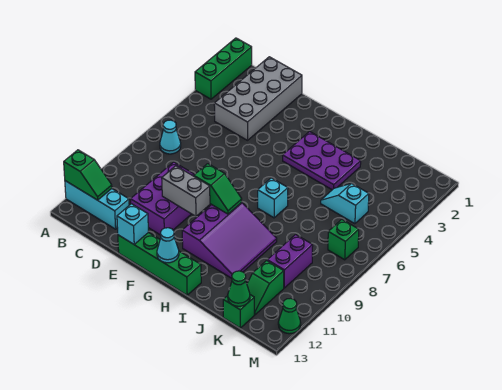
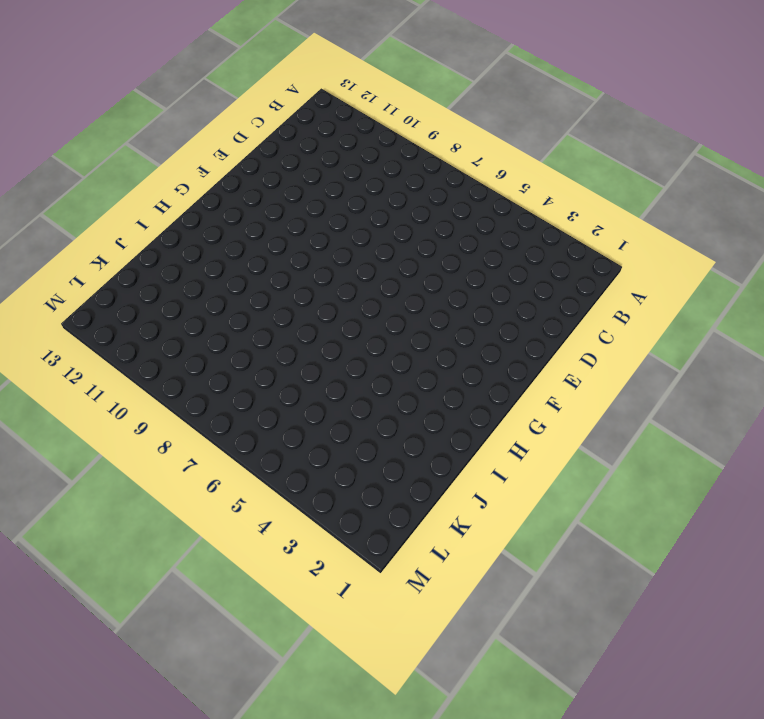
none -> green brick A1:A3 level 1
none -> cyan brick A12:C12 level 1
none -> cyan cone B7 level 1

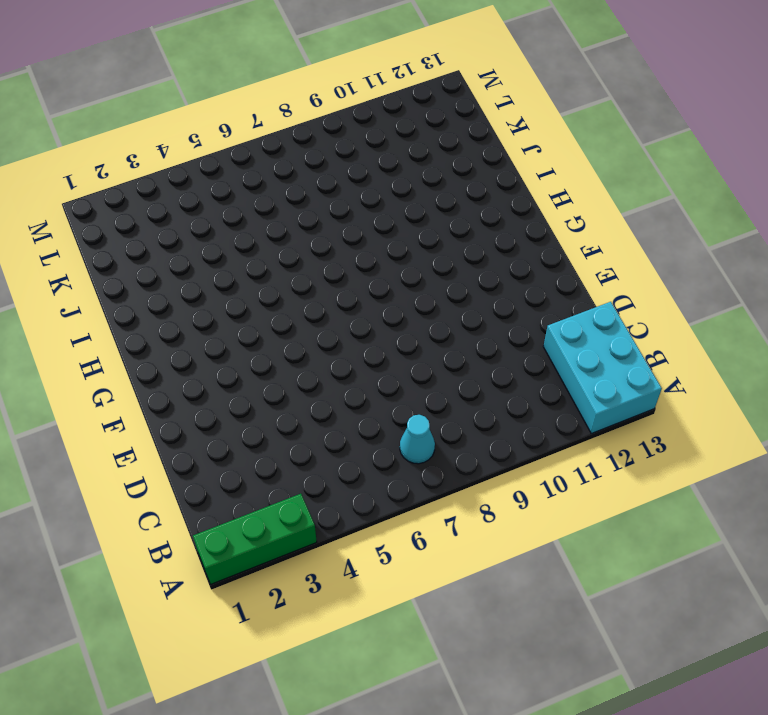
cyan brick A12:C13 level 1 -> cyan brick A12:C12 level 1
none -> grey brick C1:D4 level 1
none -> purple brick D9:E11 level 1
none -> green brick E13:H13 level 1

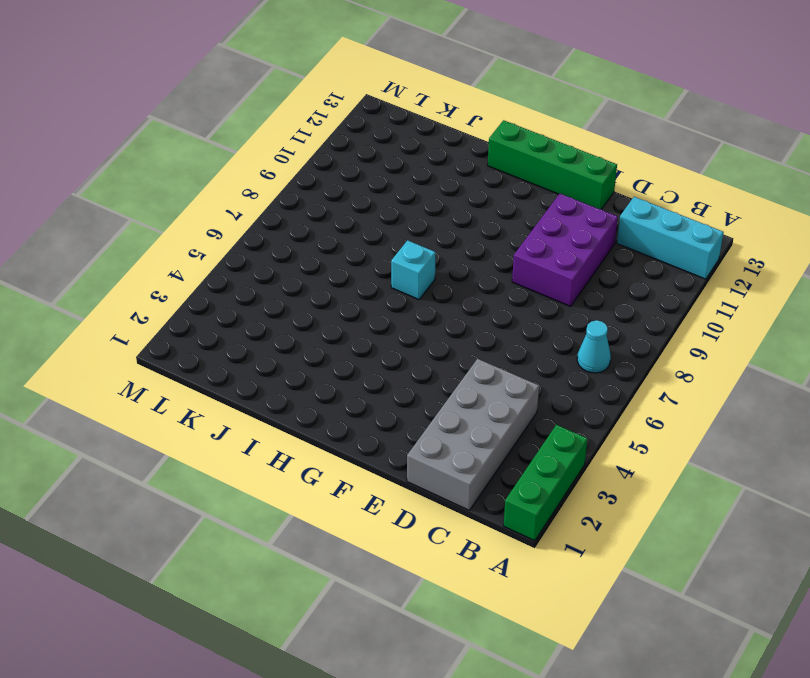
none -> purple plate G3:I4 level 1
none -> purple slope G9:I11 level 1 top G
none -> cyan slope J5:K5 level 1 top K

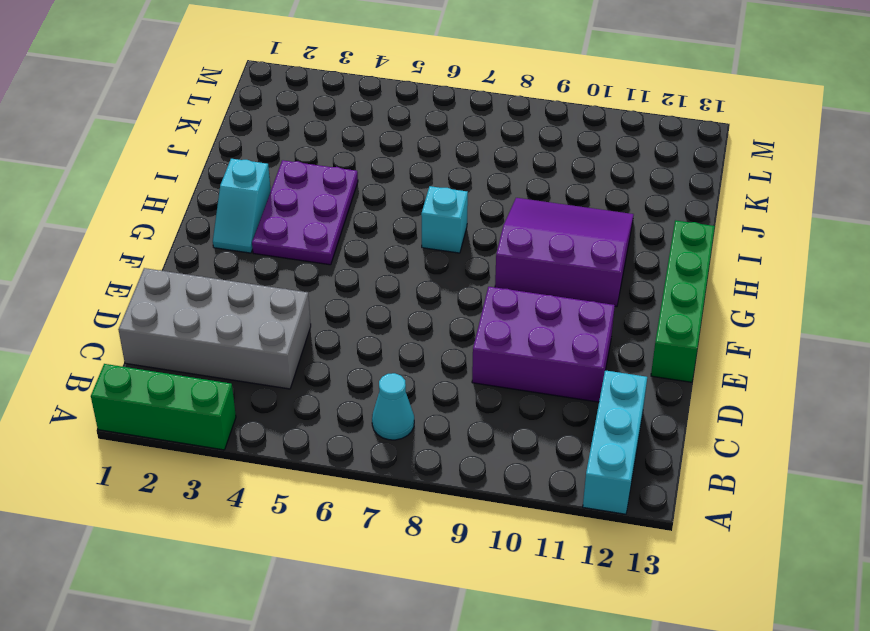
cyan slope G2:H2 level 1 top H -> cyan slope J5:K5 level 1 top K
none -> purple brick K9:K10 level 1
none -> green slope K11:K12 level 1 top 11
none -> green brick K13 level 1

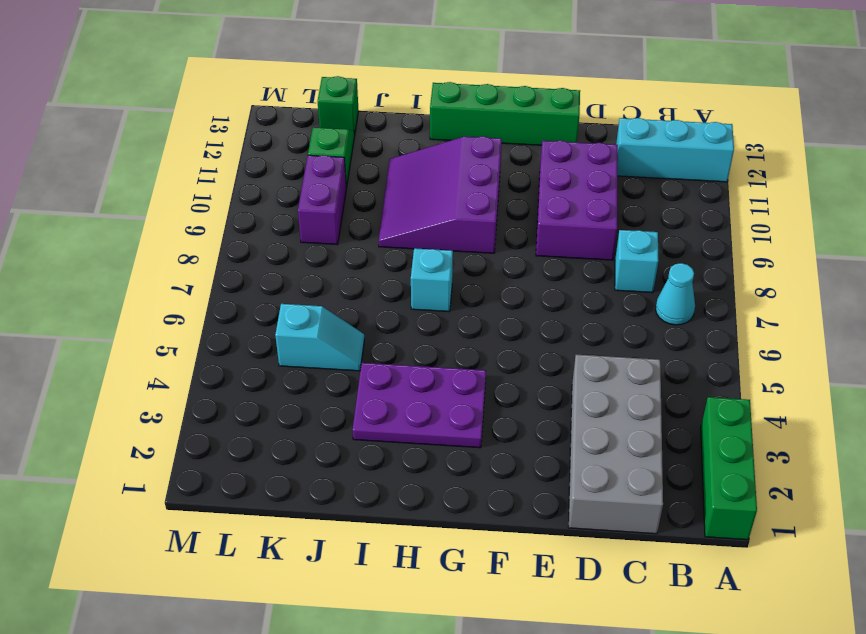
cyan brick C8 level 1 -> cyan brick E13 level 2
none -> green brick L7 level 1
none -> green cone M12 level 1
none -> green slope A12:B12 level 2 top A

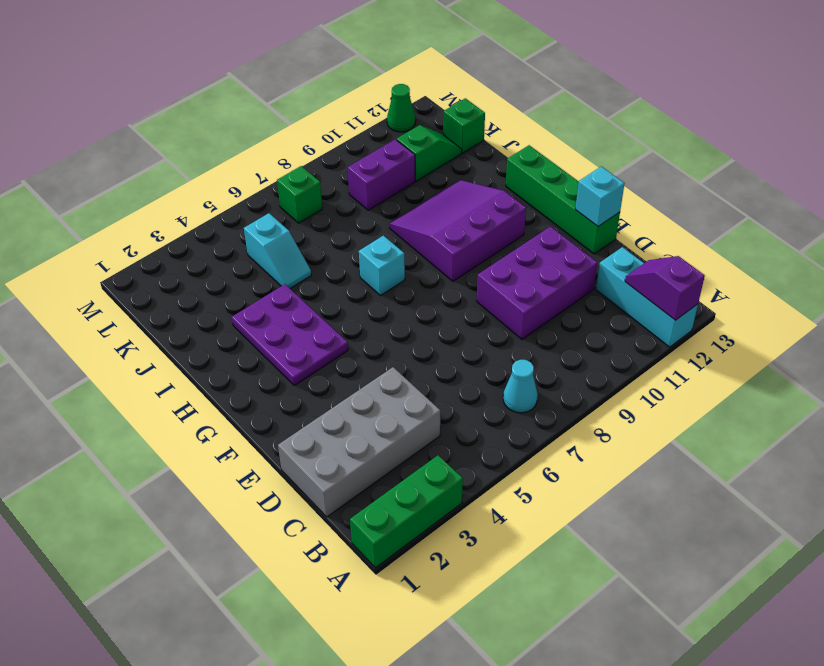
purple slope A12:B12 level 2 top A -> green slope A12:B12 level 2 top A
none -> grey brick E10:F10 level 2
none -> green slope F9:G9 level 2 top F
none -> cyan cone G13 level 2

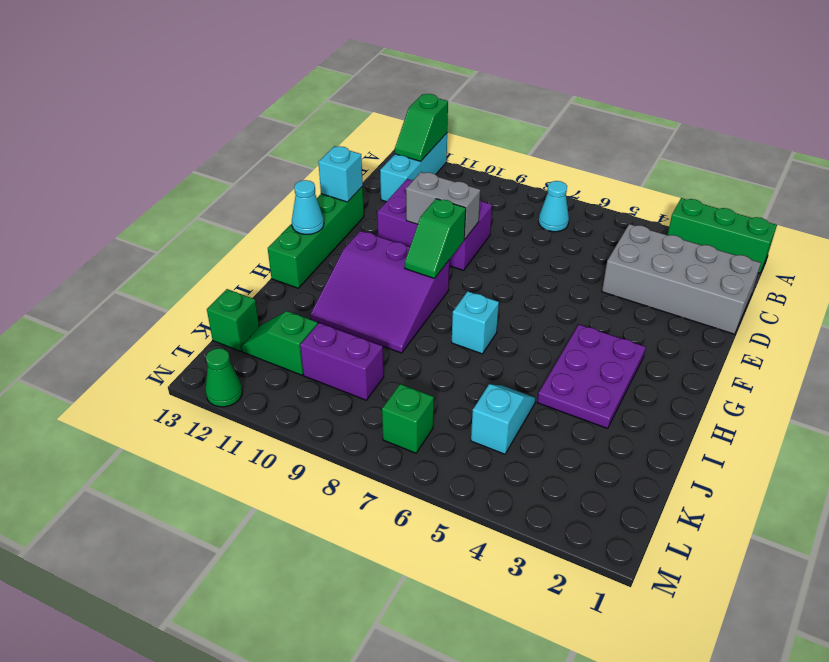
grey brick E9:E10 level 2 -> grey brick E10:F10 level 2
none -> green cone K13 level 2

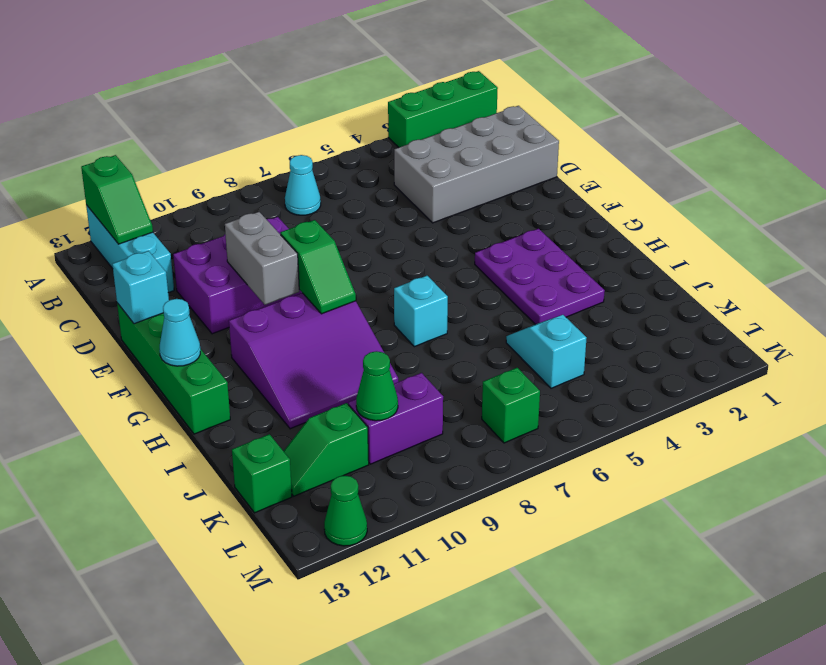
green cone K10 level 2 -> green cone K13 level 2

